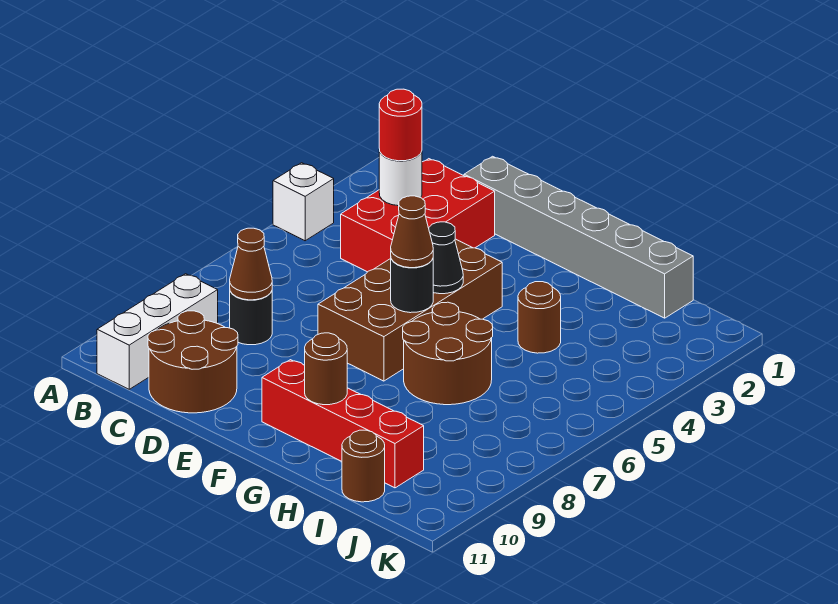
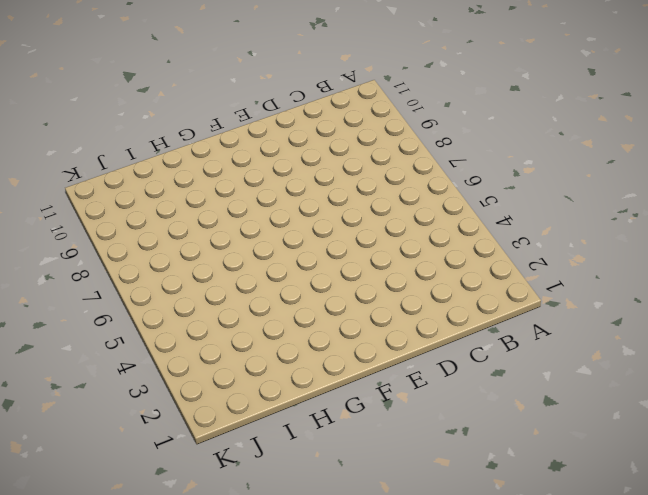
none -> white brick A4 level 1
none -> white brick B9:B11 level 1
none -> red brick C2:D4 level 1

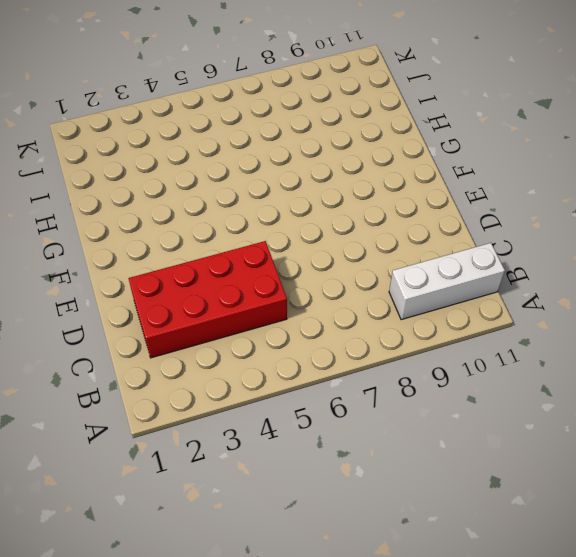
red brick C2:D5 level 1 -> red brick C2:D4 level 1
none -> white brick A4 level 1
none -> black round brick C8 level 1
none -> brown round brick C10:D11 level 1

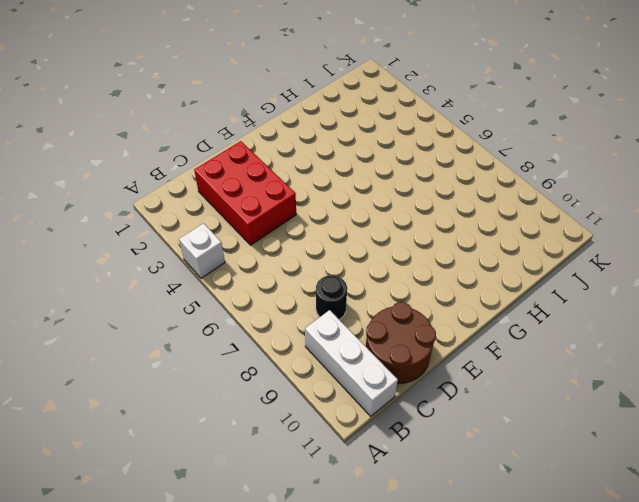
none -> grey brick D1:I1 level 1
none -> brown brick E4:F7 level 1
none -> red brick F10:I10 level 1

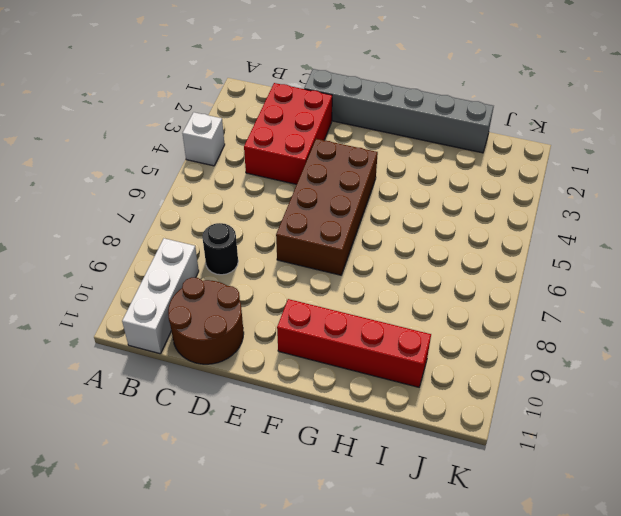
none -> brown round brick G6:H7 level 1
none -> brown round brick H4 level 1
none -> brown round brick I11 level 1

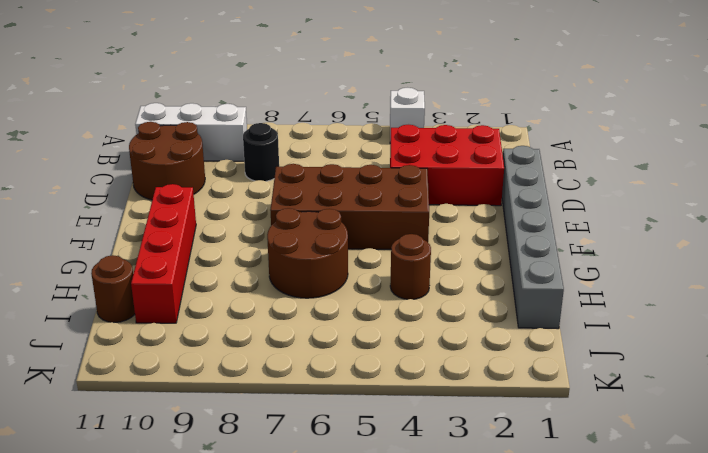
none -> white round brick C3 level 2
none -> brown cone C8 level 2
none -> black cone F5 level 2

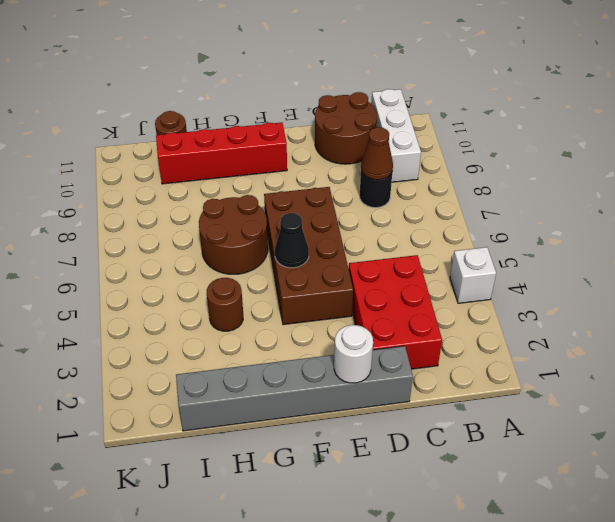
white round brick E1 level 2 -> white round brick C3 level 2
none -> black round brick F6 level 2
none -> brown round brick G10 level 2
none -> red round brick C3 level 3

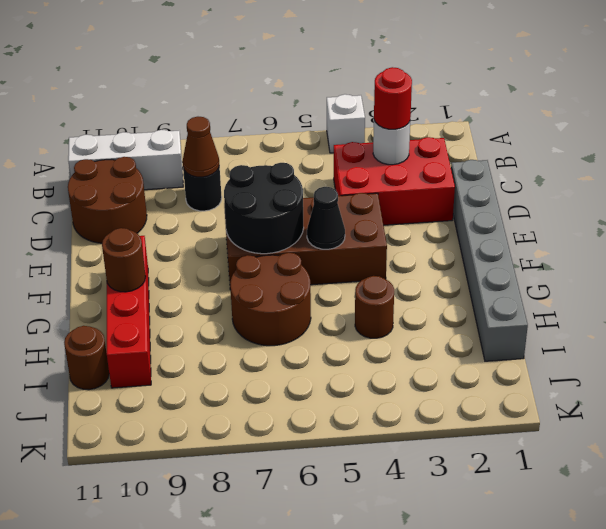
black round brick E6:F7 level 2 -> black round brick F6 level 2
none -> brown cone F6 level 3

